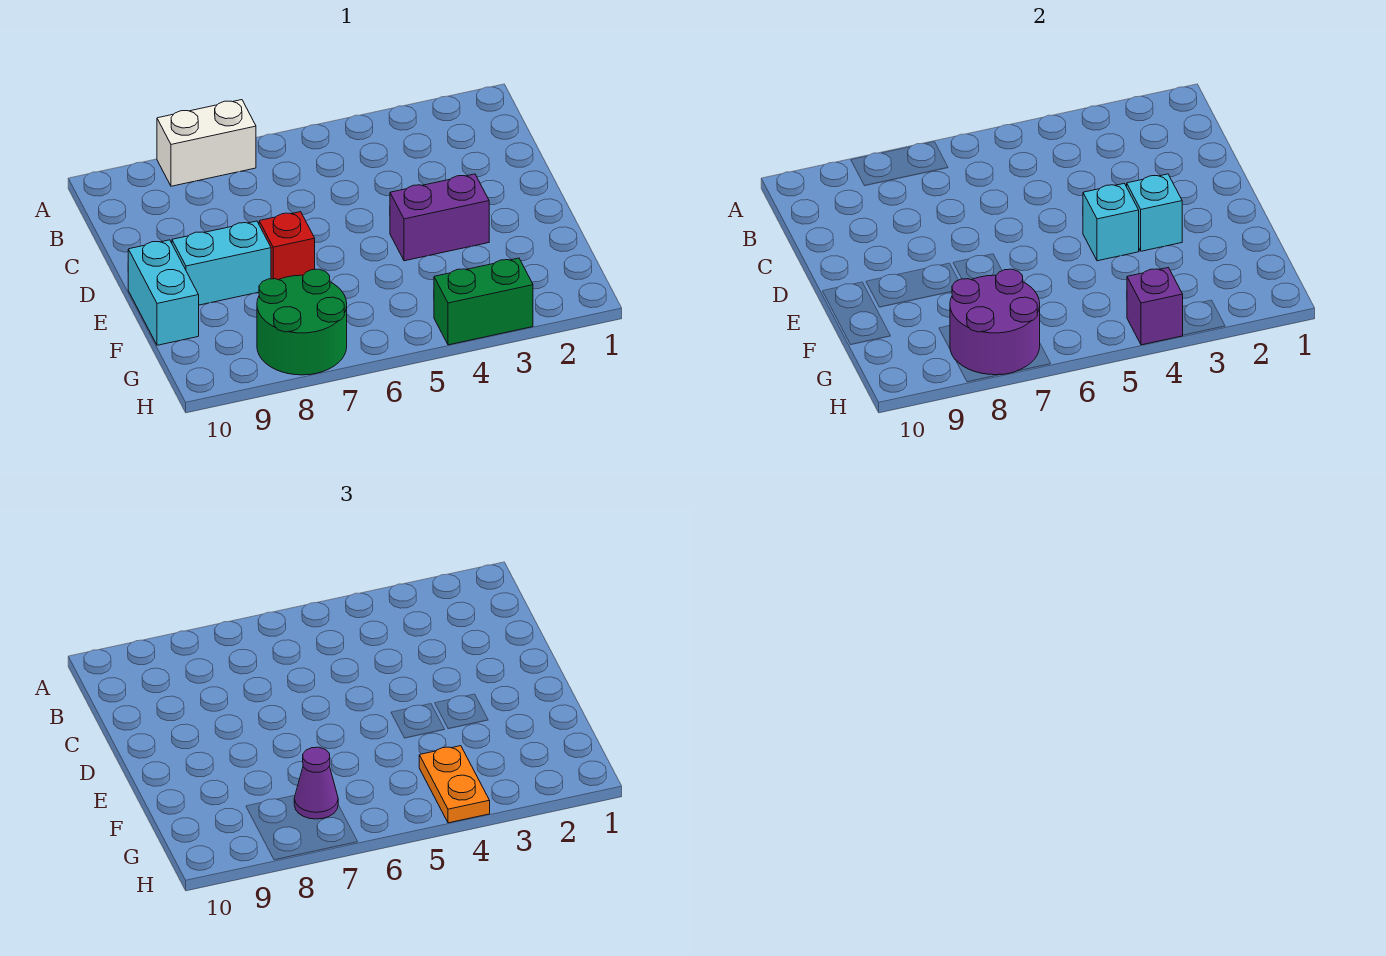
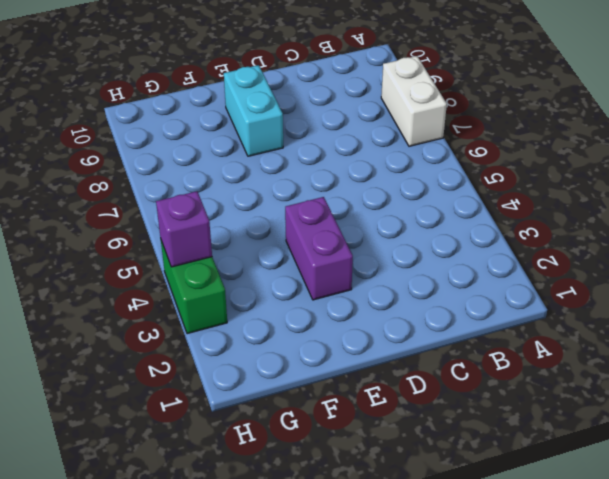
none -> red brick E7 level 1
none -> cyan brick E10:F10 level 1
none -> green round brick G7:H8 level 1

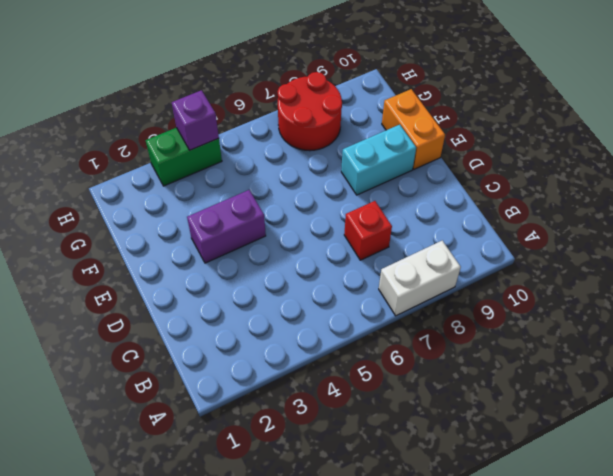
red brick C7 level 1 -> red brick E7 level 1
orange brick E10:F10 level 1 -> cyan brick E10:F10 level 1
red round brick G7:H8 level 1 -> green round brick G7:H8 level 1
none -> cyan brick E3 level 2
none -> cyan brick E4 level 2
none -> purple round brick G7:H8 level 2

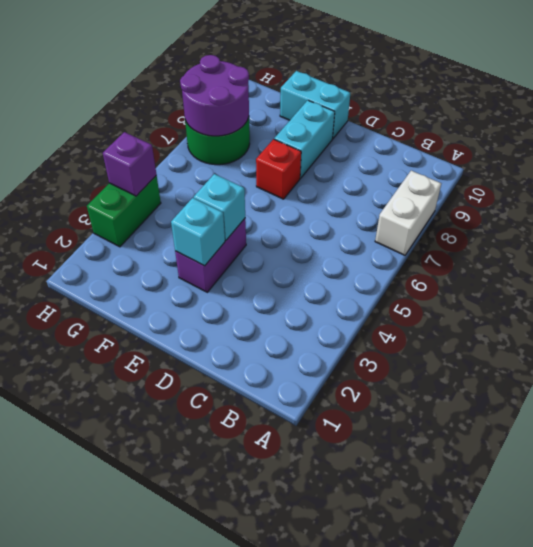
none -> orange plate G4:H4 level 3
none -> purple cone G7 level 3

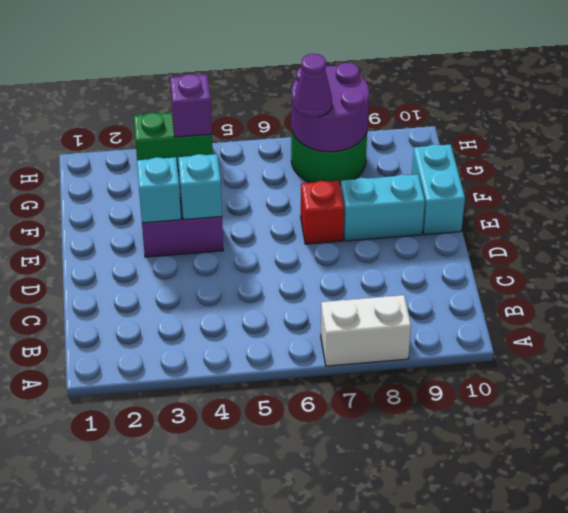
none -> orange plate G4:H4 level 3

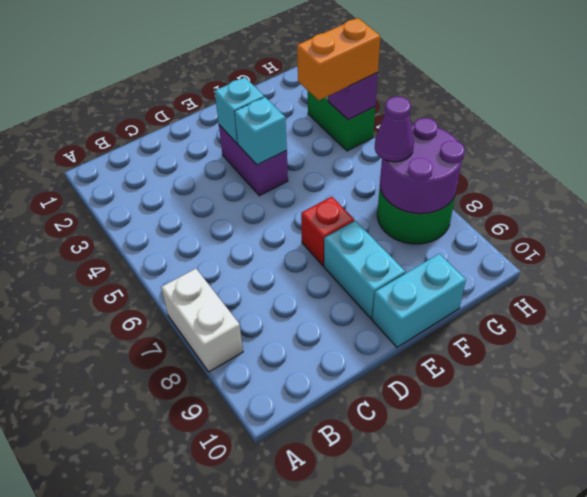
orange brick G4:H4 level 3 -> orange plate G4:H4 level 3

